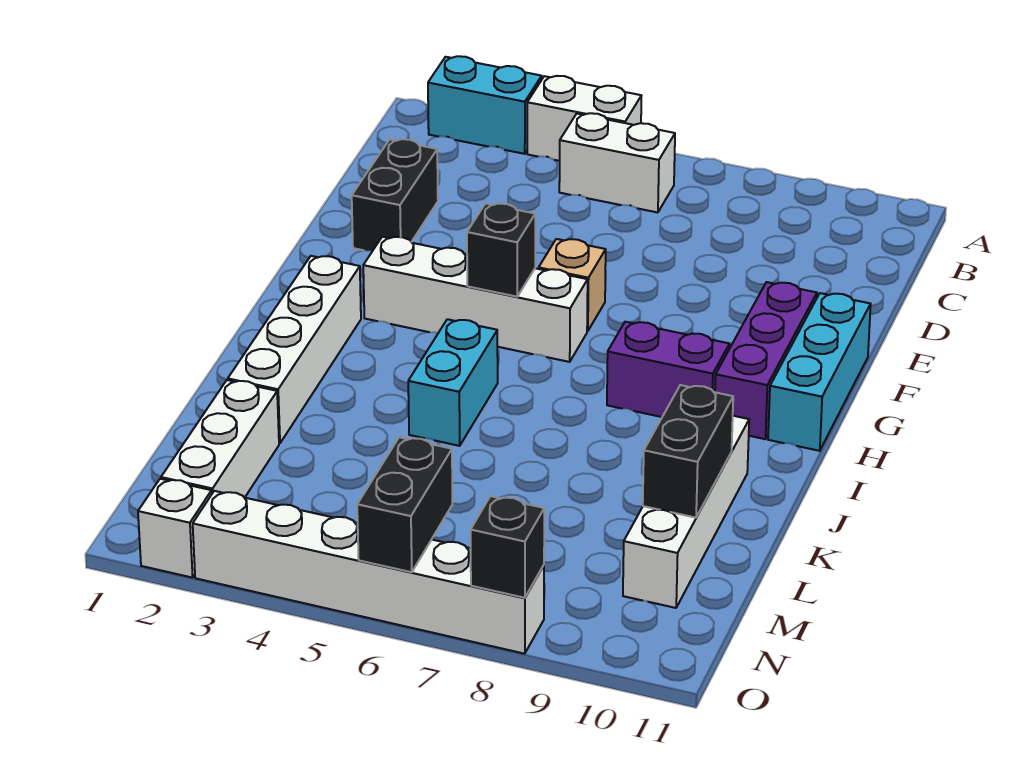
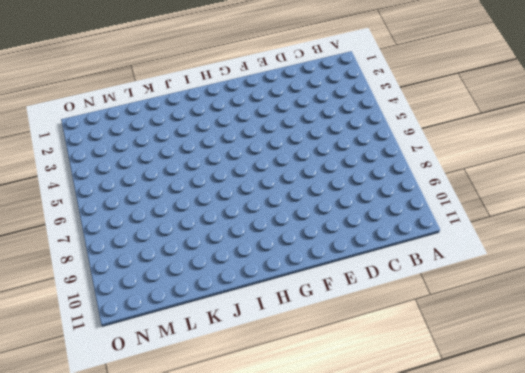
none -> cyan brick A2:A3 level 1
none -> white brick A4:A5 level 1
none -> white brick B5:B6 level 1

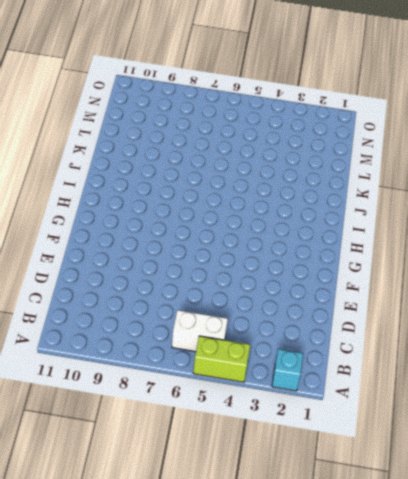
cyan brick A2 level 1 -> cyan brick A2:A3 level 1
lime brick A4:A5 level 1 -> white brick A4:A5 level 1
none -> black brick D2:E2 level 1
none -> tan brick F6 level 1
none -> purple brick F10:H10 level 1

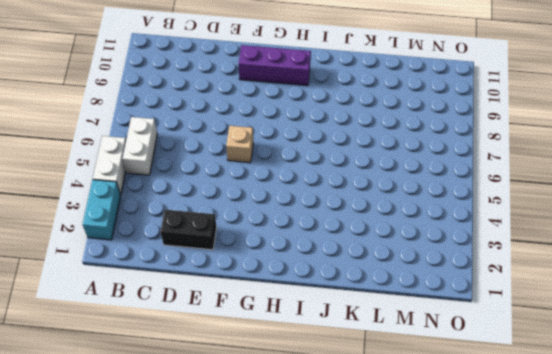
none -> cyan brick F11:H11 level 1
none -> white brick G3:G6 level 1
none -> white brick H2:K2 level 1

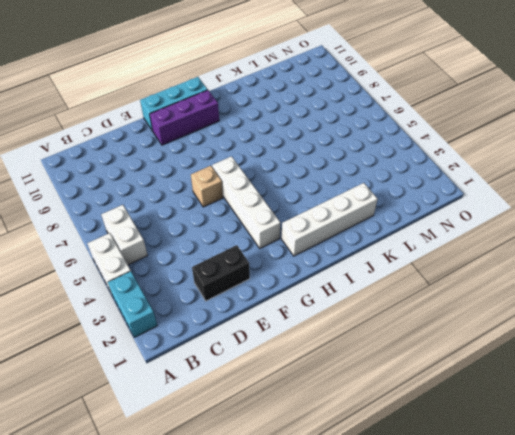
none -> purple brick H8:H9 level 1
none -> cyan brick I5:J5 level 1
none -> white brick J10:M10 level 1

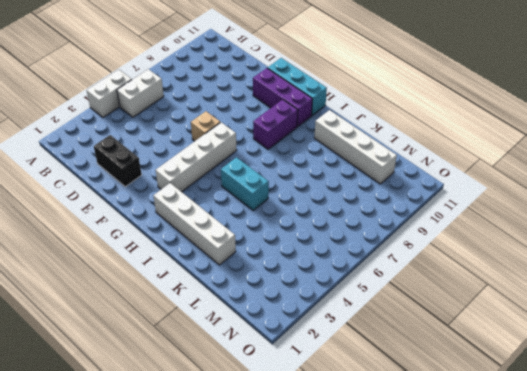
none -> cyan brick A2:A3 level 1
none -> white brick L2:N2 level 1
none -> white brick O2 level 1

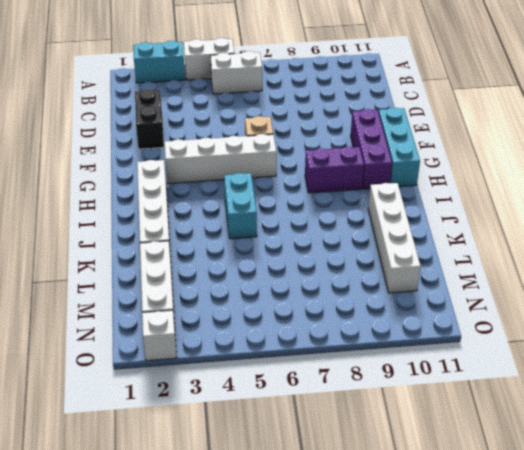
none -> white brick O3:O8 level 1
none -> black brick G5 level 2
none -> black brick K10:L10 level 2

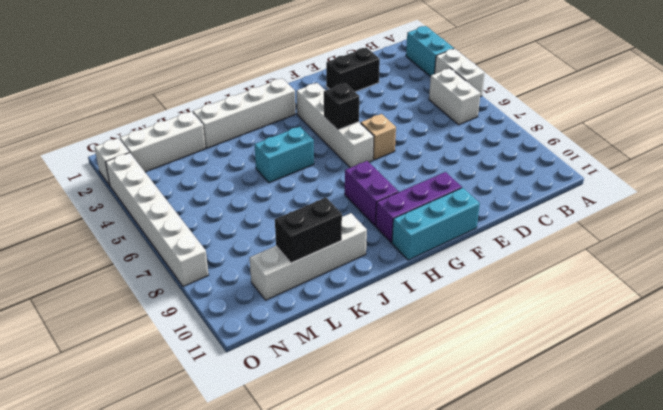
none -> black brick N6:O6 level 2
none -> black brick O8 level 2

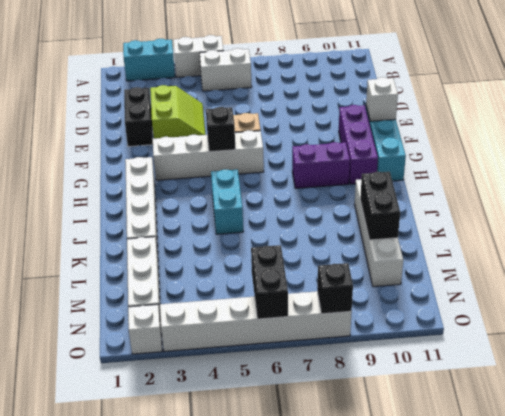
lime slope D3:E4 level 1 top 3 -> none
white brick F11 level 2 -> none

